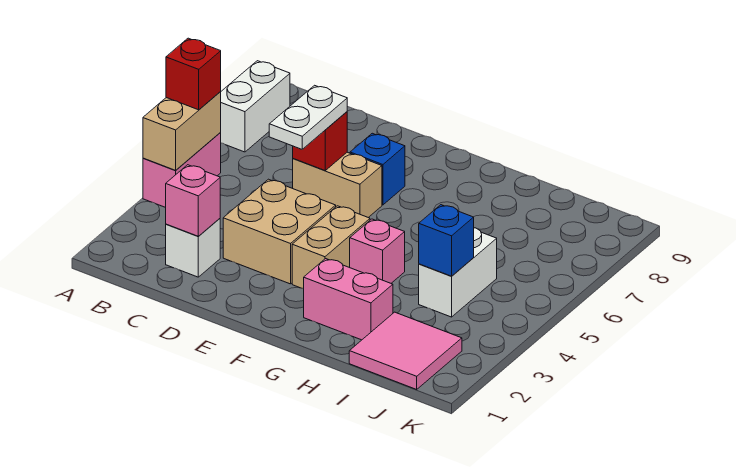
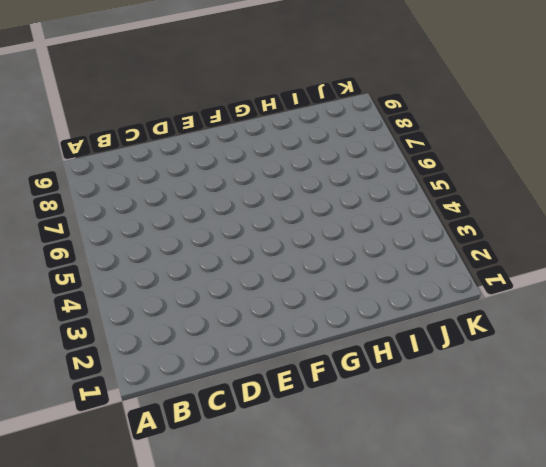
none -> pink brick A4:A5 level 1
none -> white brick A7:A8 level 1
none -> white brick C2 level 1

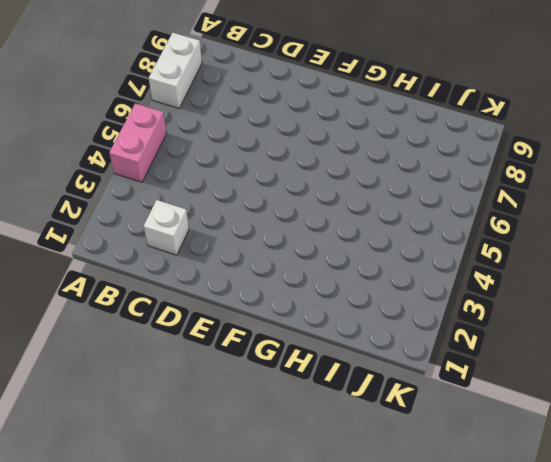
none -> tan brick D3:E4 level 1
none -> tan brick D6:E6 level 1
none -> blue brick E7 level 1

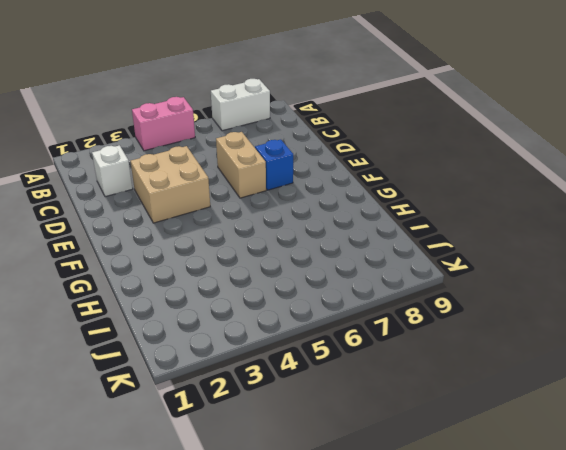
none -> tan brick F3:F4 level 1
none -> pink brick G2:H2 level 1
none -> pink brick G4 level 1

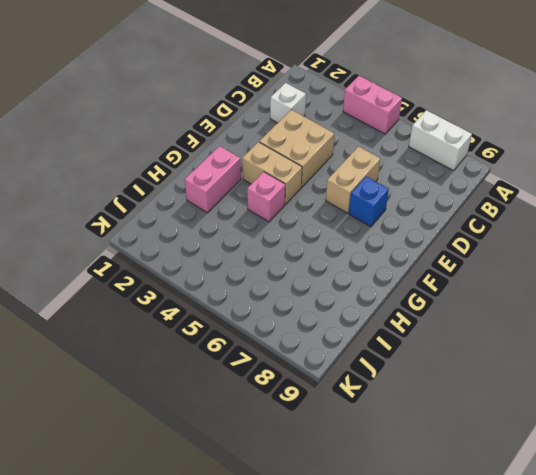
none -> pink tile I1:J2 level 1
none -> white brick I4:I5 level 1
none -> tan brick A4:A5 level 2

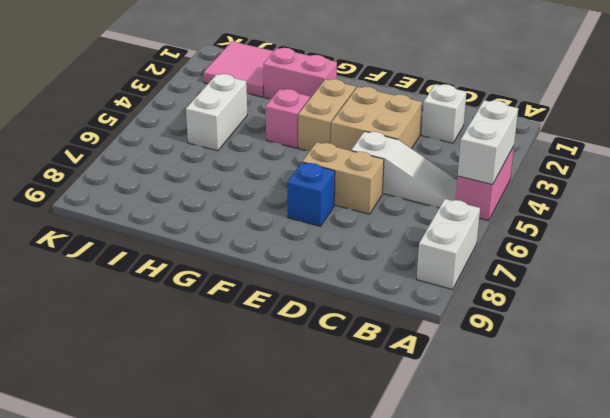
white brick A4:A5 level 2 -> tan brick A4:A5 level 2
white slope B5:D5 level 1 top D -> none
none -> pink brick C2 level 2
none -> red brick D6 level 2
none -> blue brick I4 level 2

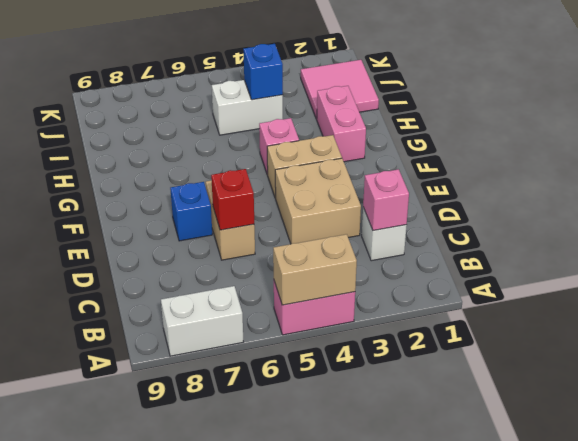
none -> red brick A5 level 3
none -> white plate D5:D6 level 3

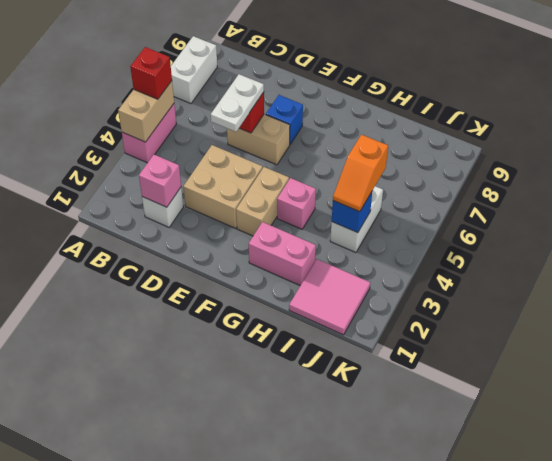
orange slope I4:I5 level 3 top 5 -> none

